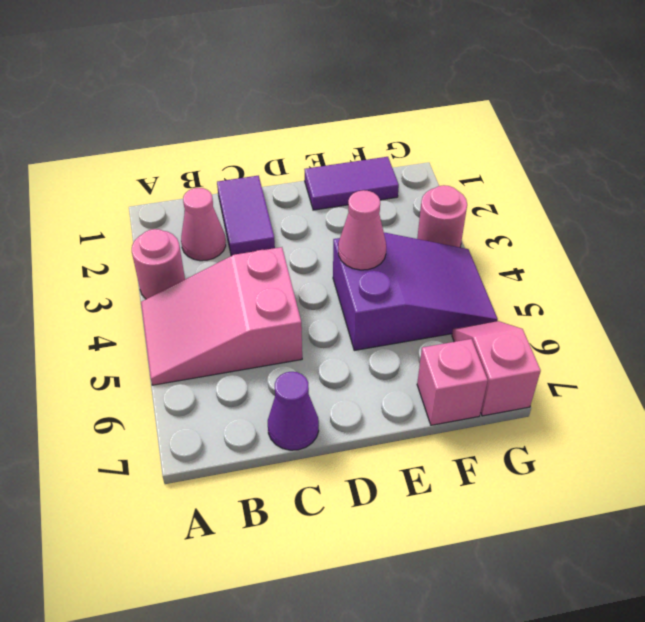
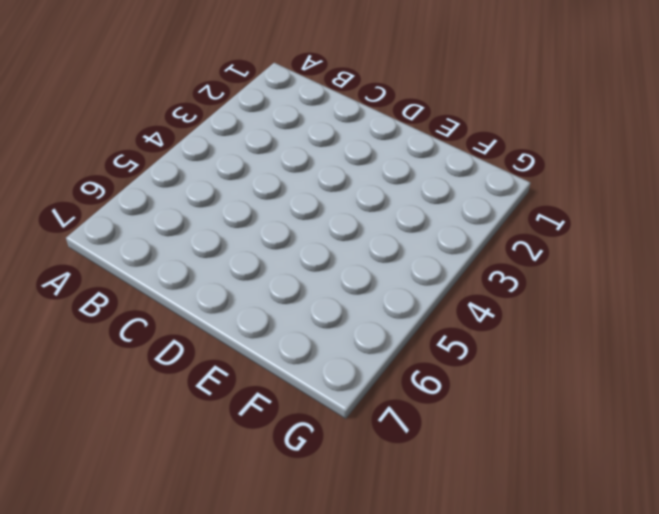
none -> pink round brick A3 level 1
none -> pink slope A4:C5 level 1 top C

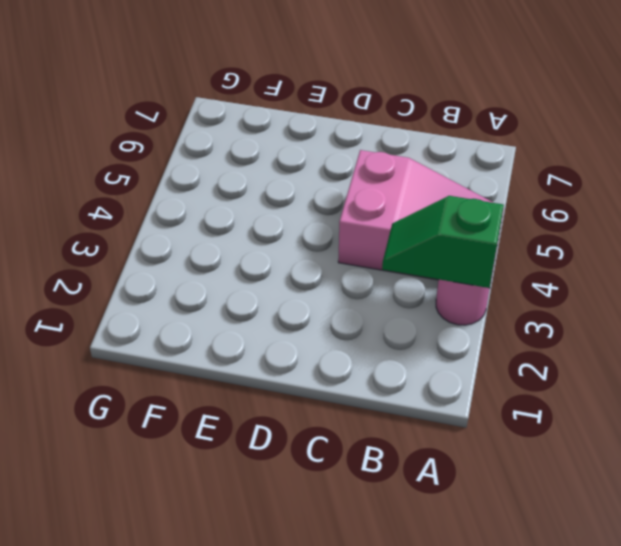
green slope A3:B3 level 2 top A -> none
none -> pink cone B2 level 1
none -> purple tile C1:C2 level 1

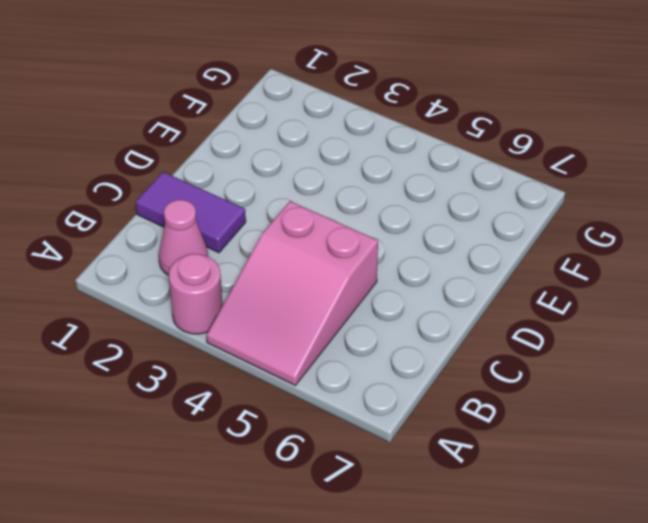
none -> purple cone C7 level 1
none -> purple tile E1:F1 level 1

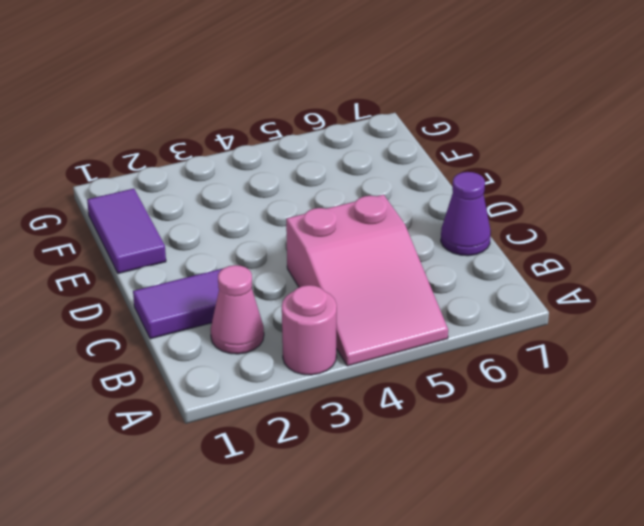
none -> purple slope E4:G5 level 1 top E
none -> pink brick F7 level 1

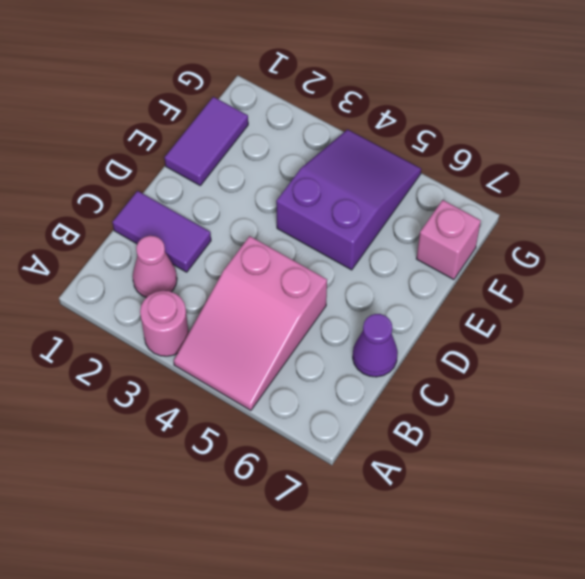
none -> pink round brick G3 level 1
none -> pink slope G6:G7 level 1 top 7

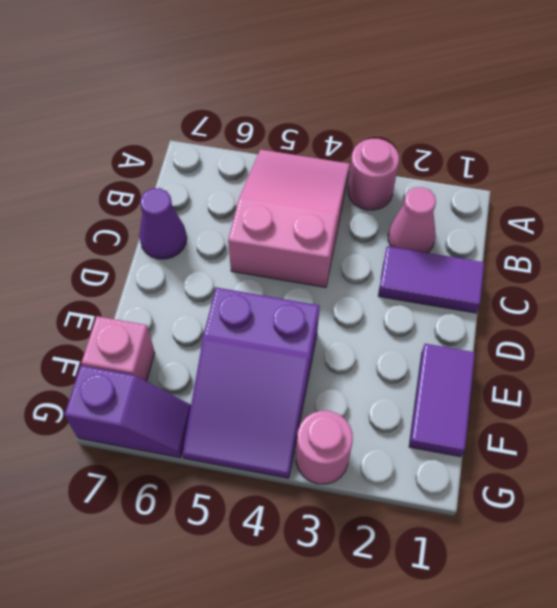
purple slope G6:G7 level 1 top 7 -> pink slope G6:G7 level 1 top 7
none -> pink cone E4 level 2

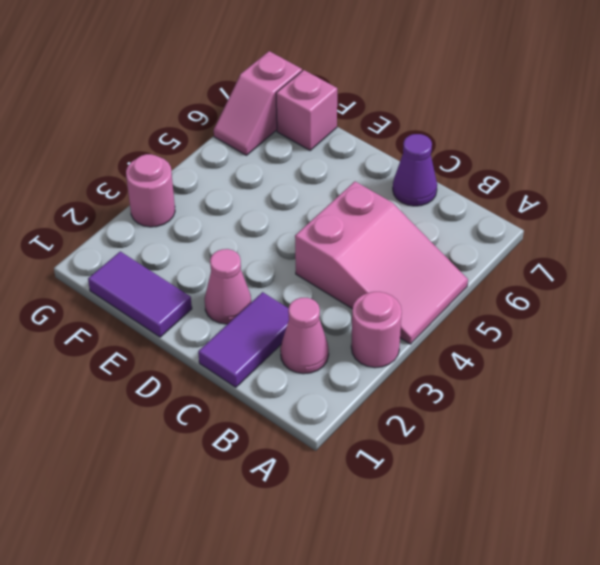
pink cone D2 level 1 -> pink cone E4 level 2
none -> purple slope E4:G5 level 1 top E

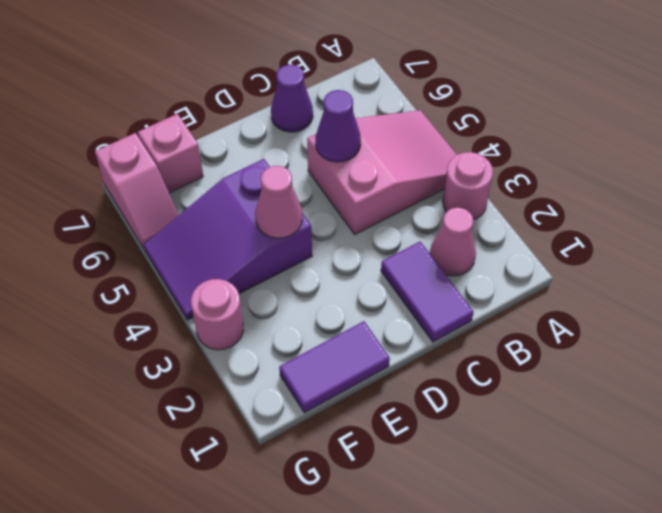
purple cone C5 level 2 -> none

